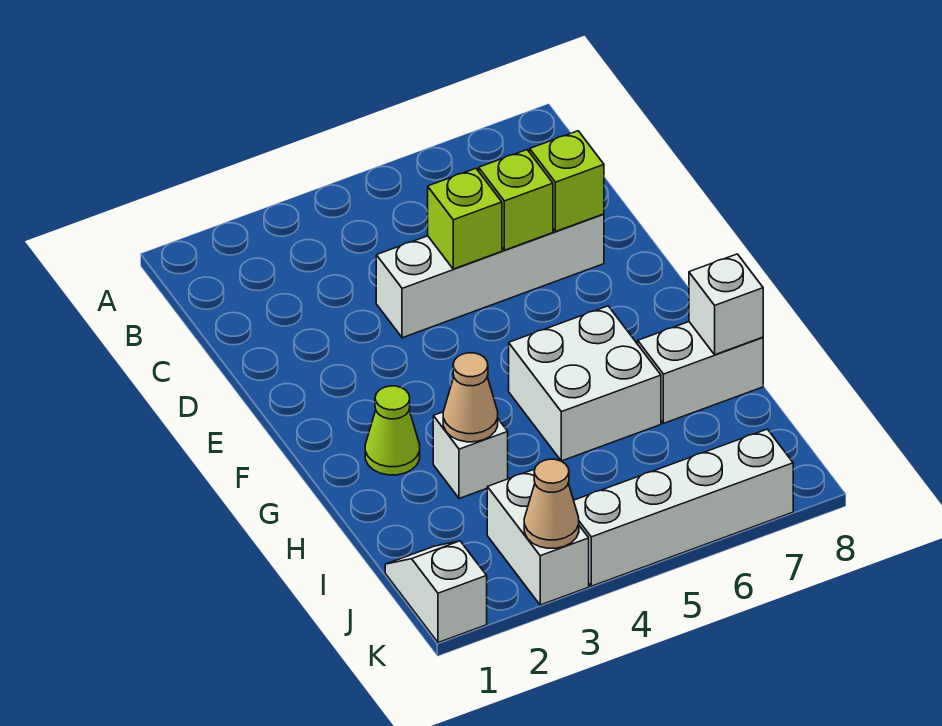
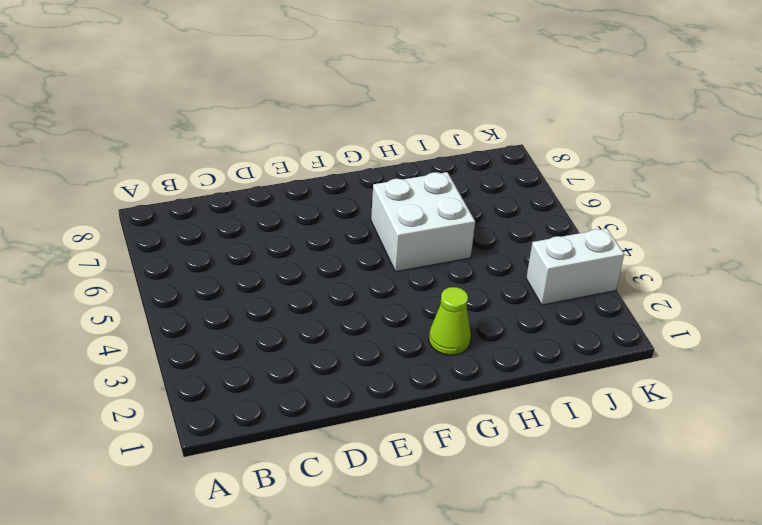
none -> white brick D4:D7 level 1
none -> white brick H3 level 1
none -> white brick H7:H8 level 1

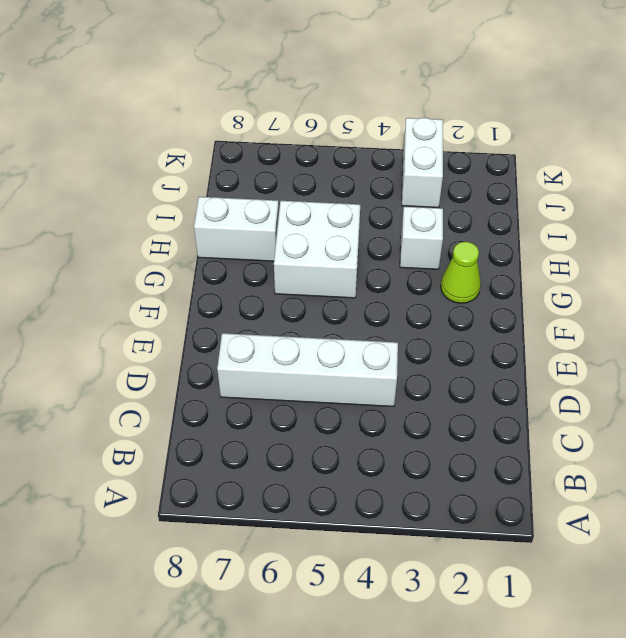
none -> white slope J1:K1 level 1 top K
none -> white brick K4:K7 level 1
none -> lime brick D5 level 2

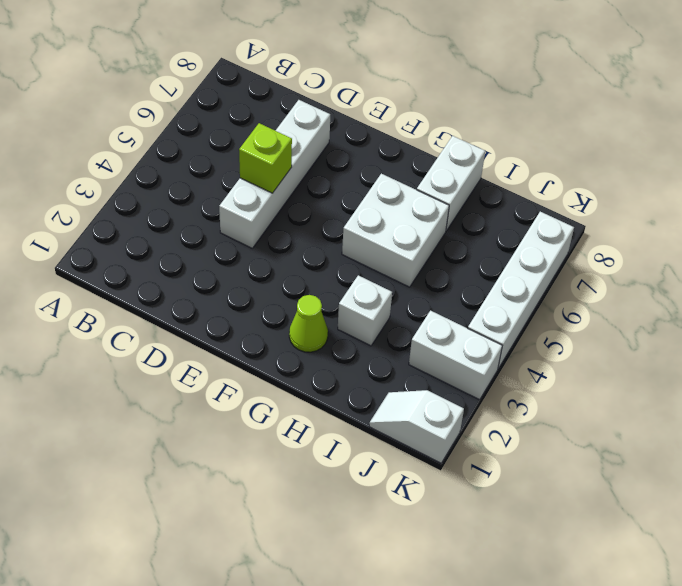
none -> lime brick D6 level 2
none -> lime brick D7 level 2
none -> tan cone H3 level 2

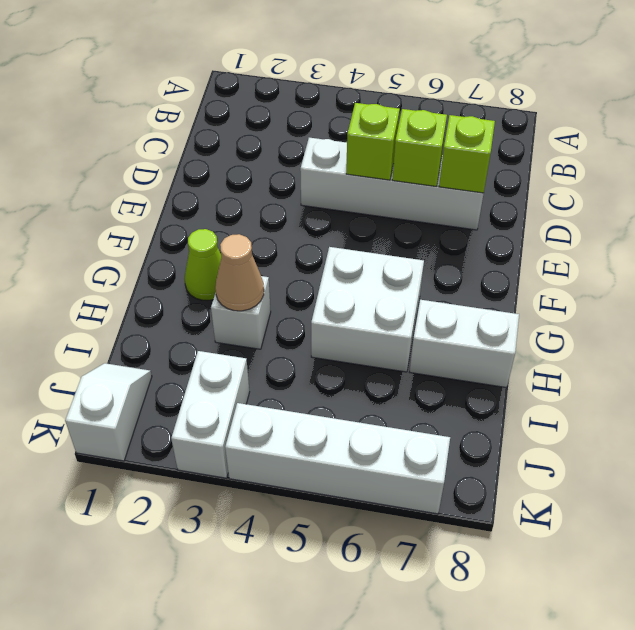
none -> white brick H8 level 2
none -> tan cone K3 level 2

